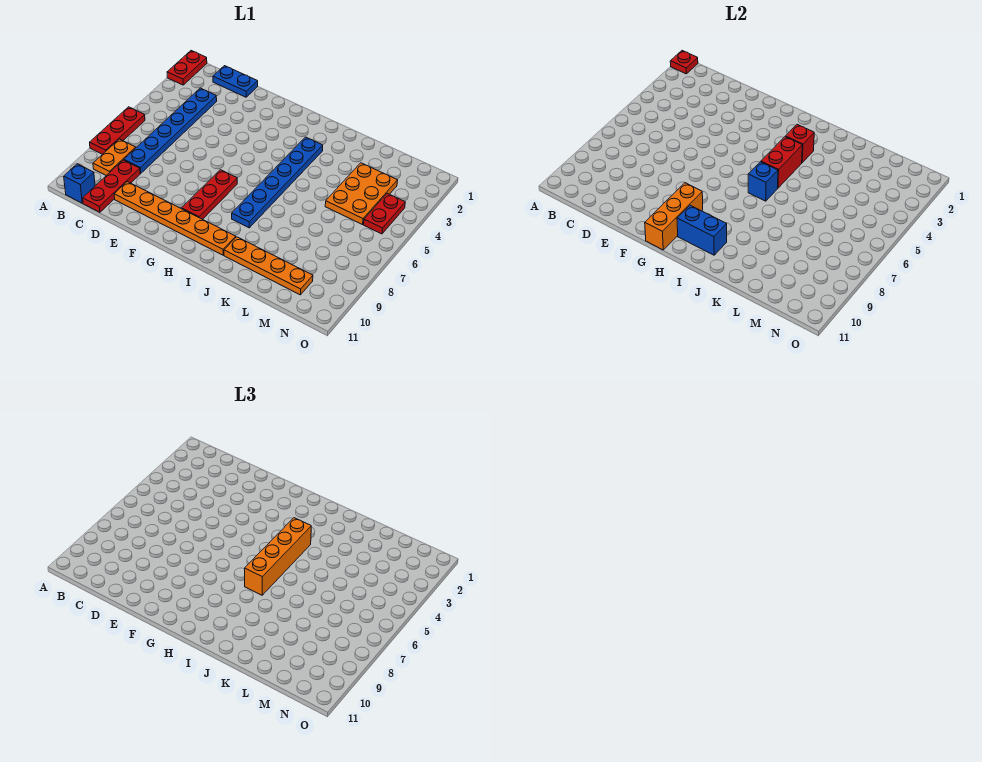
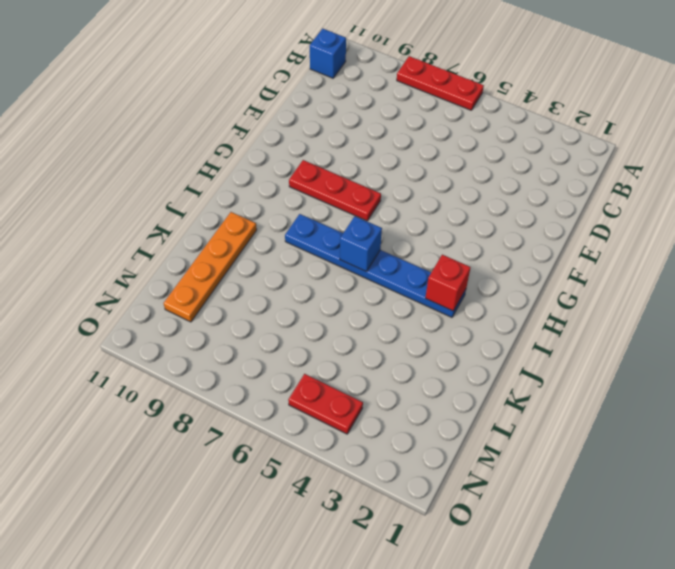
none -> red plate A1:A2 level 1
none -> orange plate B8:B9 level 1
none -> blue plate C1:D1 level 1

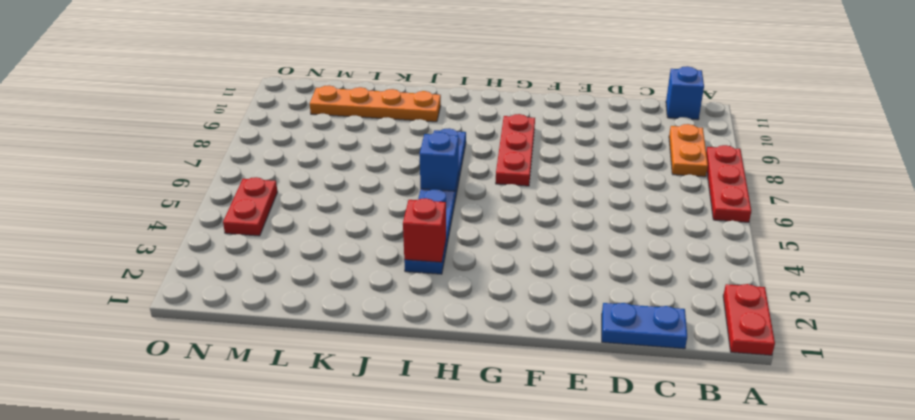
none -> blue plate C3:C8 level 1
none -> red plate C9:C11 level 1
none -> orange plate D10:I10 level 1

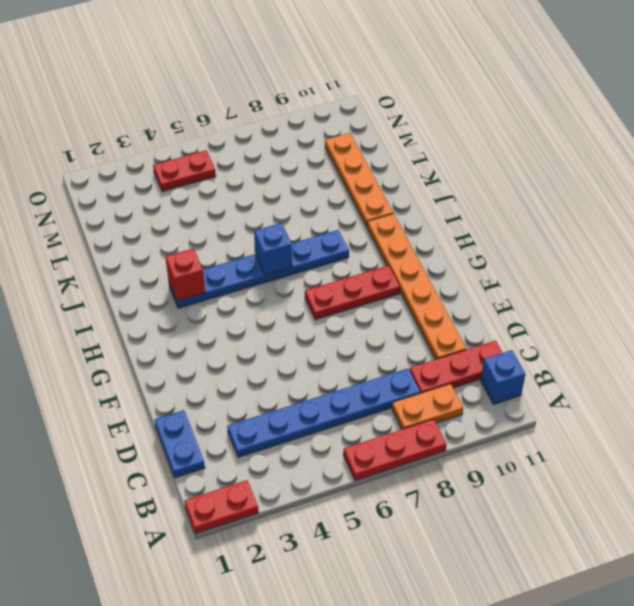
none -> orange plate L3:M5 level 1
none -> red plate A1 level 2
none -> orange brick G9:G11 level 2

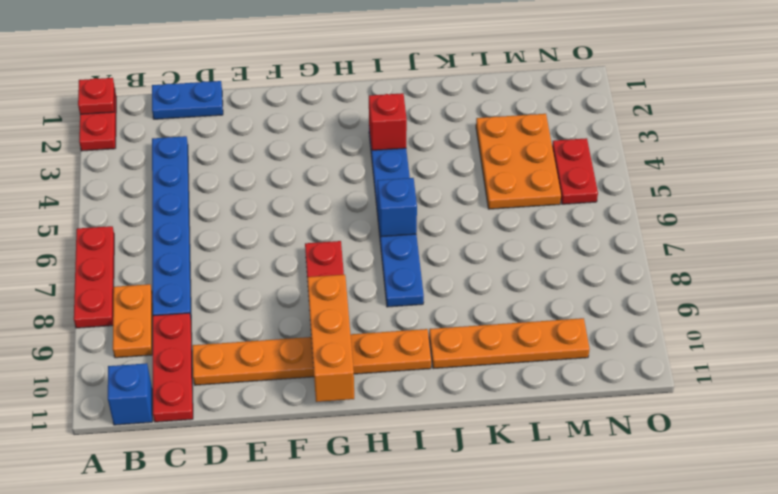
none -> blue brick H10:I10 level 2
none -> red brick I4:I5 level 2
none -> orange brick I4:I7 level 3

